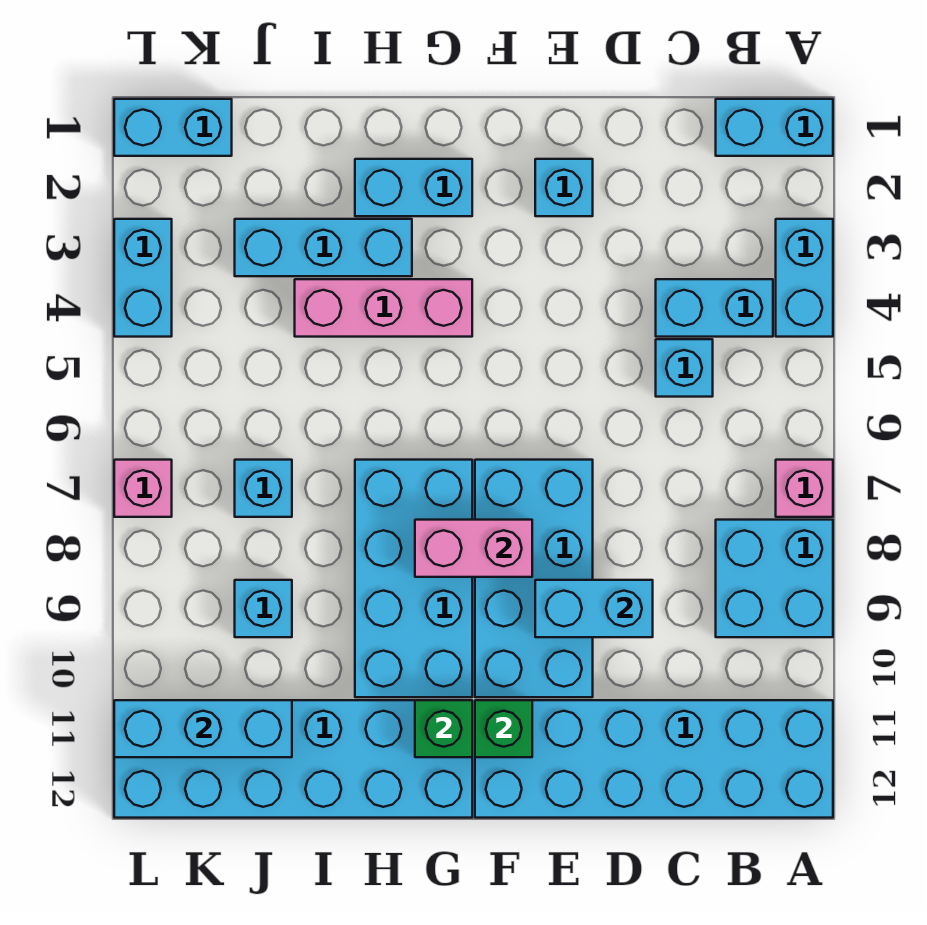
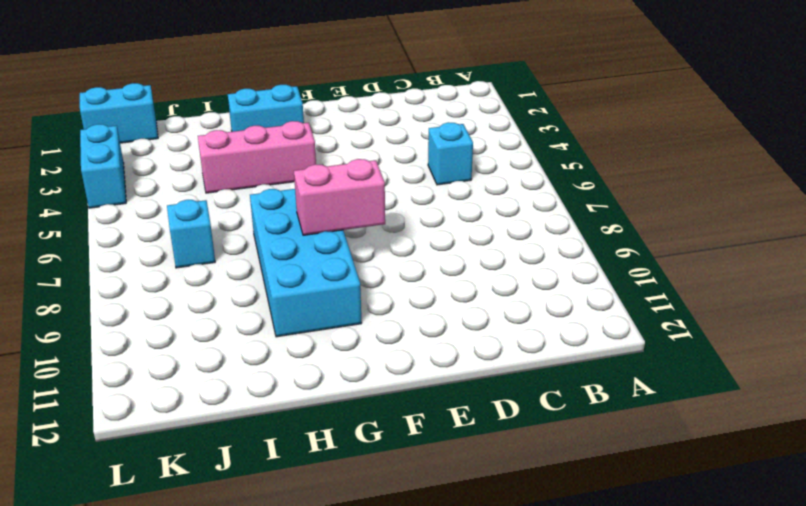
none -> cyan brick A1:B1 level 1
none -> cyan brick A3:A4 level 1
none -> pink brick A7 level 1

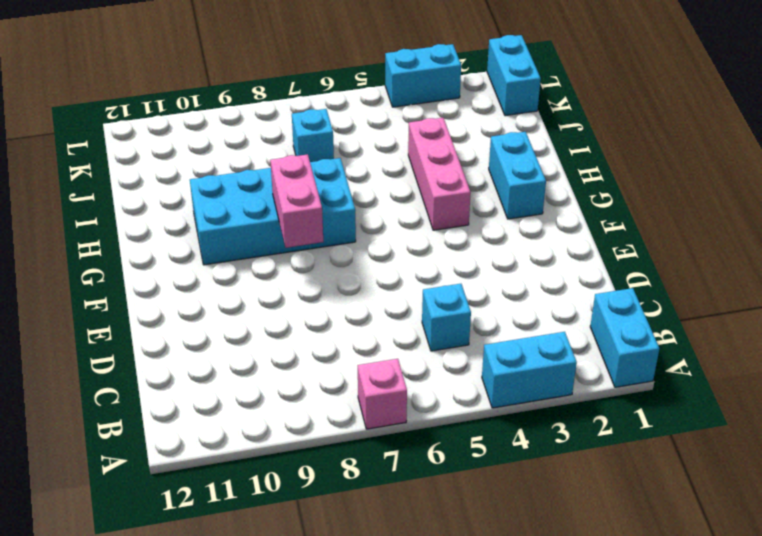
none -> cyan brick A8:B9 level 1
none -> cyan brick A11:F12 level 1
none -> cyan brick B4:C4 level 1

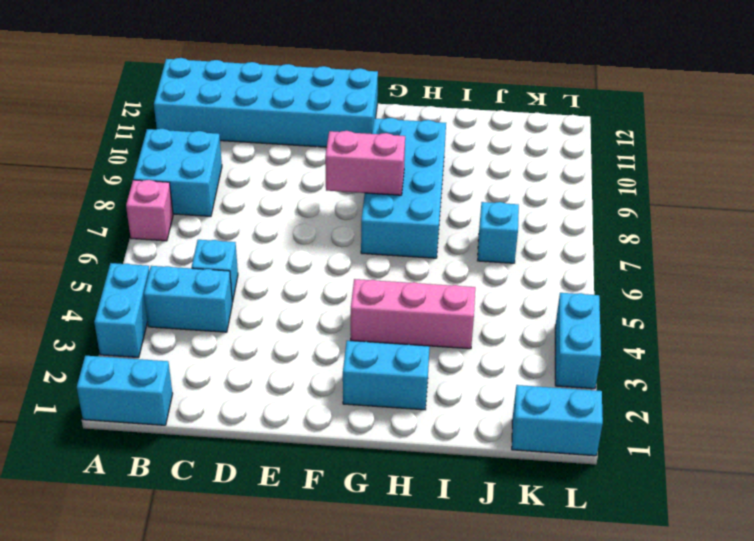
none -> cyan brick E2 level 1
none -> cyan brick E7:F10 level 1
none -> cyan brick G11:L12 level 1

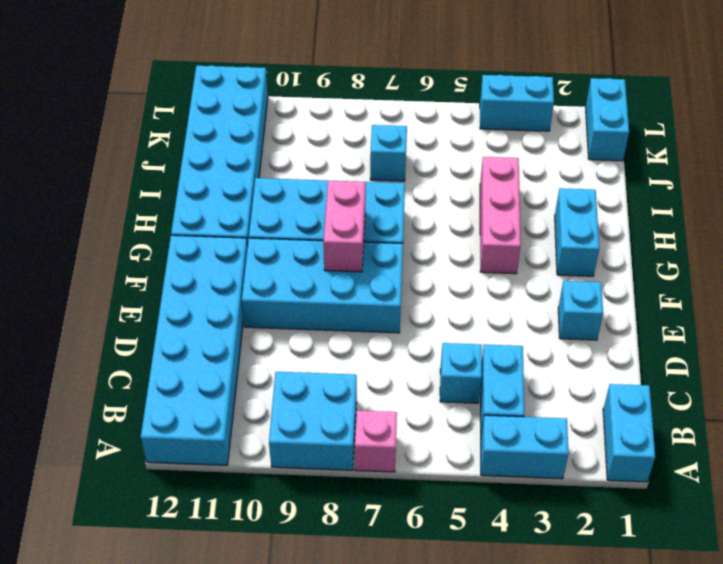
none -> cyan brick H3:J3 level 1
none -> cyan brick J9 level 1
none -> pink brick L7 level 1

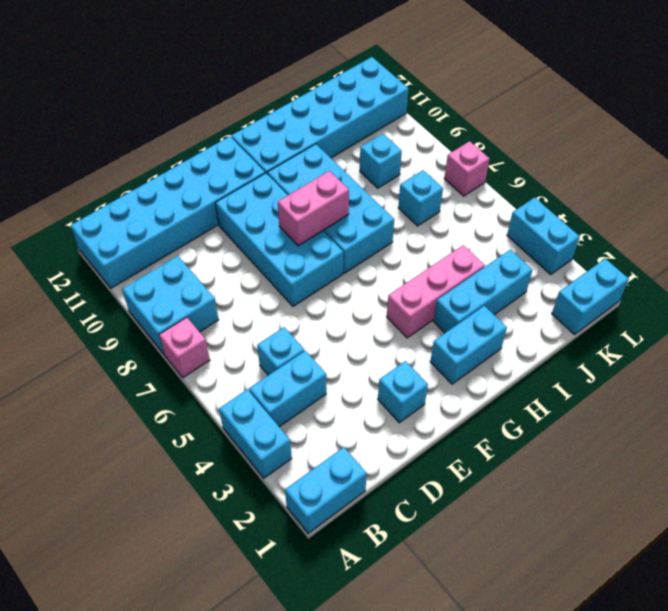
none -> cyan brick D9:E9 level 2
none -> green brick F11 level 2
none -> green brick G11 level 2

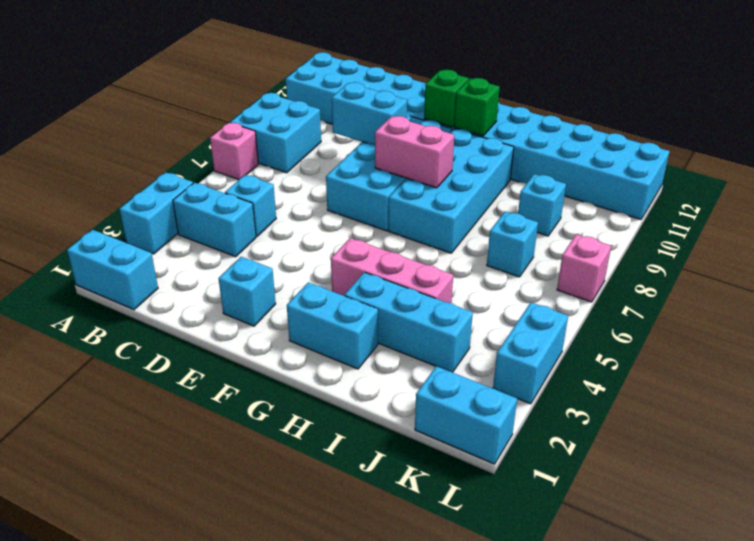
none -> cyan brick J11:L11 level 2

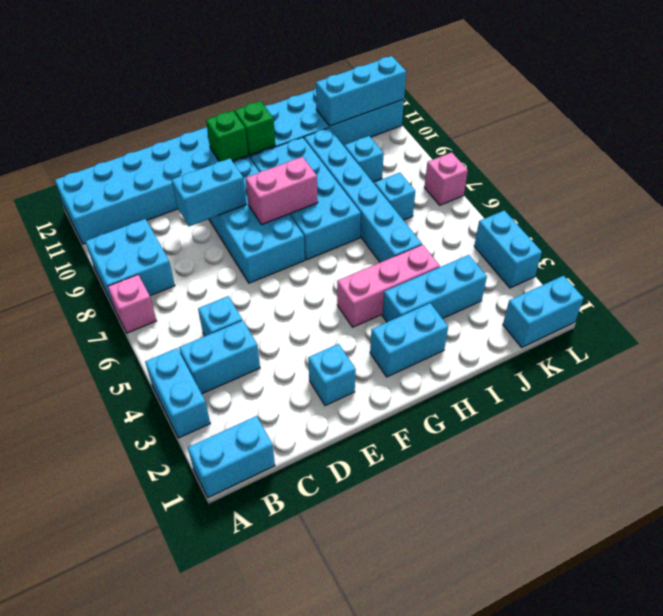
cyan brick I5:I10 level 1 -> none

